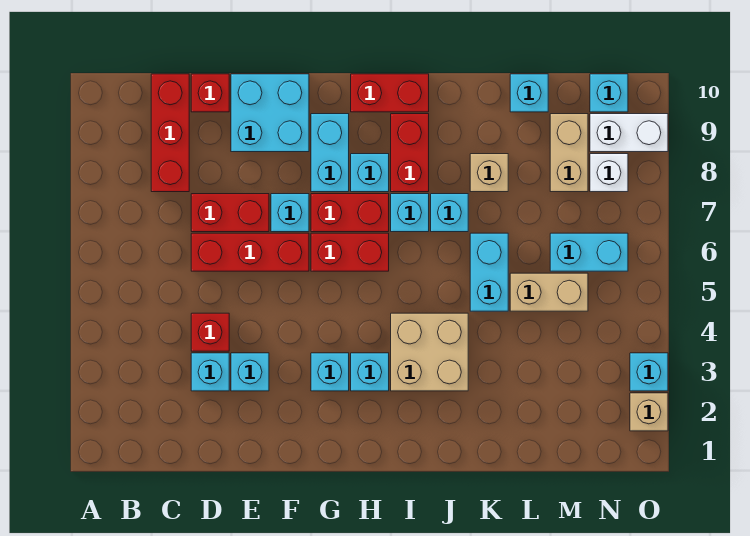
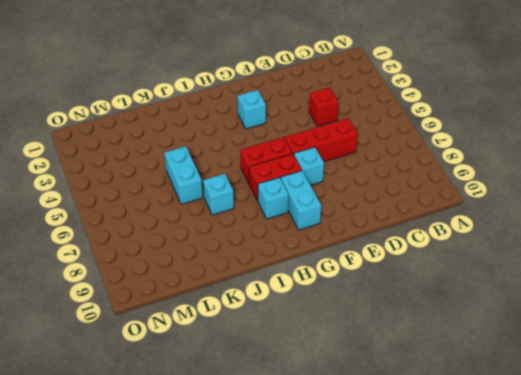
none -> red brick C8:C10 level 1
none -> cyan brick D3 level 1
none -> red brick D7:E7 level 1
none -> red brick D10 level 1

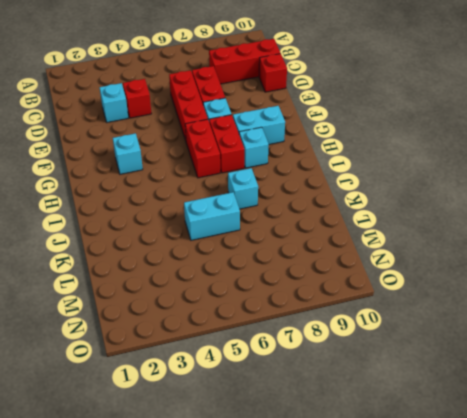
none -> cyan brick E3 level 1
none -> cyan brick E9:F10 level 1
none -> cyan brick H3 level 1
none -> red brick H10:I10 level 1

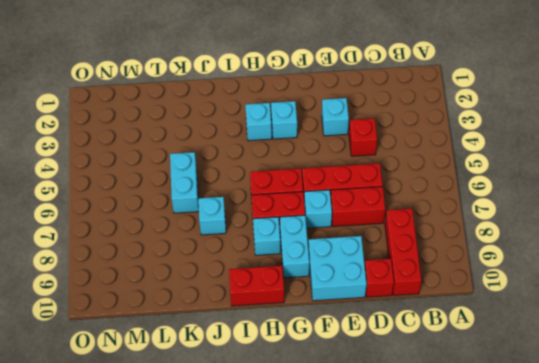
none -> cyan brick D3 level 1
none -> tan brick I3:J4 level 1
none -> cyan brick I7 level 1
none -> red brick I8:I9 level 1

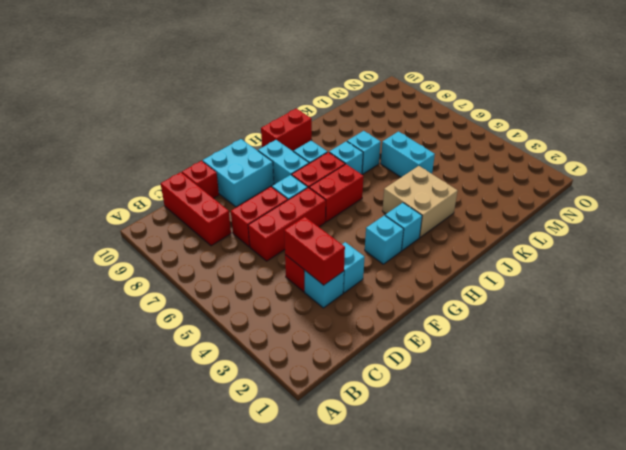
red brick D3:D4 level 2 -> red brick I8:I9 level 1
none -> tan brick K8 level 1
none -> tan brick L5:M5 level 1
none -> cyan brick L10 level 1
none -> cyan brick M6:N6 level 1

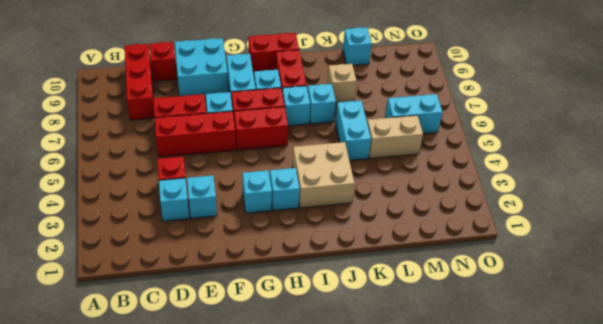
none -> tan brick M8:M9 level 1
none -> white brick N8 level 1
none -> white brick N9:O9 level 1
none -> cyan brick N10 level 1

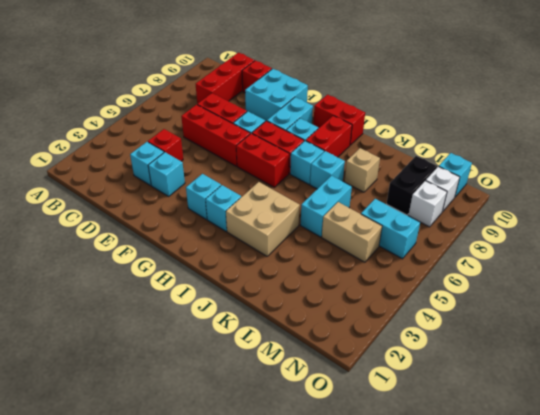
black brick M8:M9 level 1 -> tan brick M8:M9 level 1
white brick N9 level 1 -> white brick N9:O9 level 1
none -> cyan brick L10 level 1
none -> tan brick O2 level 1
none -> cyan brick O3 level 1

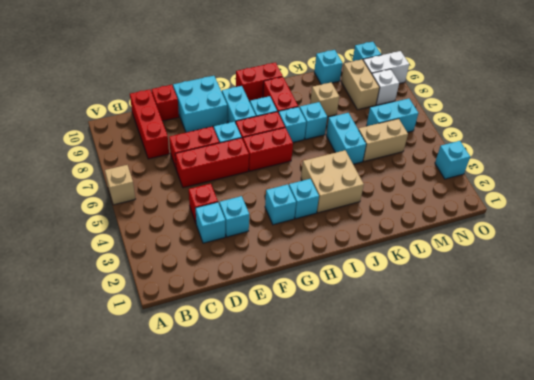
tan brick A6 level 1 -> tan brick O2 level 1

